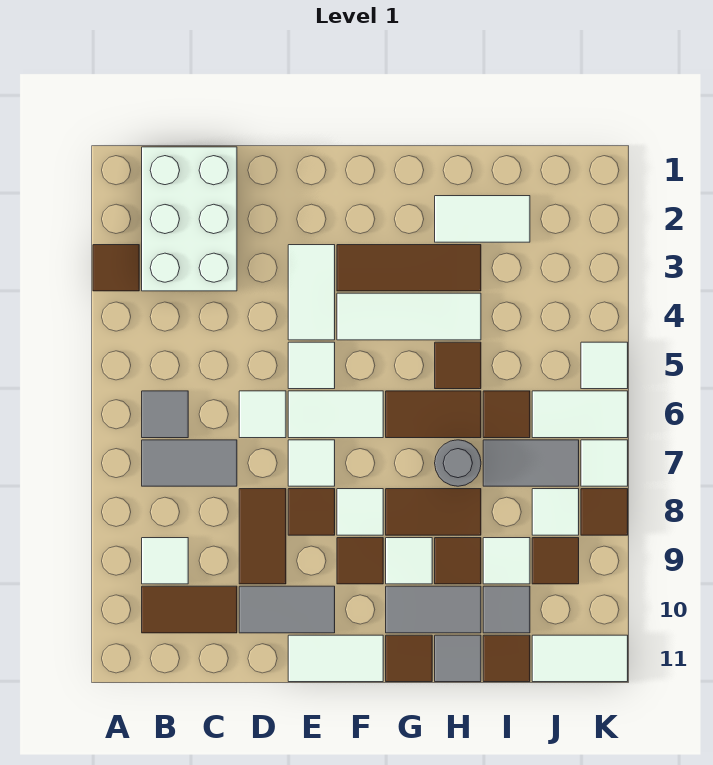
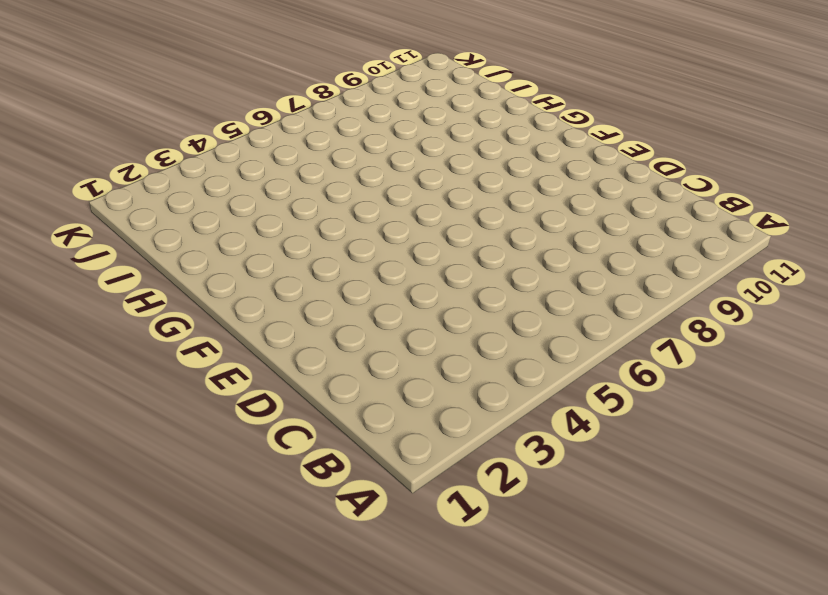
none -> brown tile A3 level 1
none -> white brick B1:C3 level 1
none -> grey tile B6 level 1
none -> grey tile B7:C7 level 1

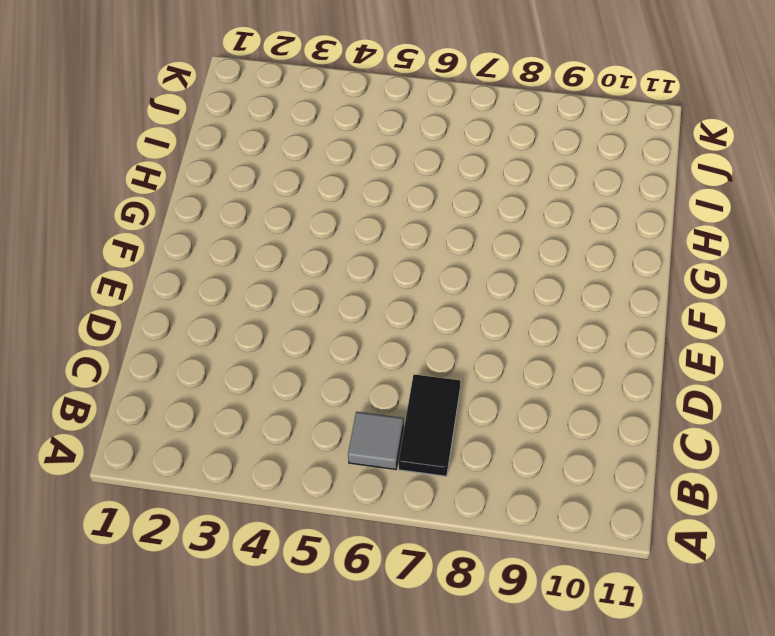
black tile B7:C7 level 1 -> grey tile B7:C7 level 1
none -> brown tile A3 level 1
none -> white brick B1:C3 level 1
none -> white tile B9 level 1
none -> brown tile B10:C10 level 1

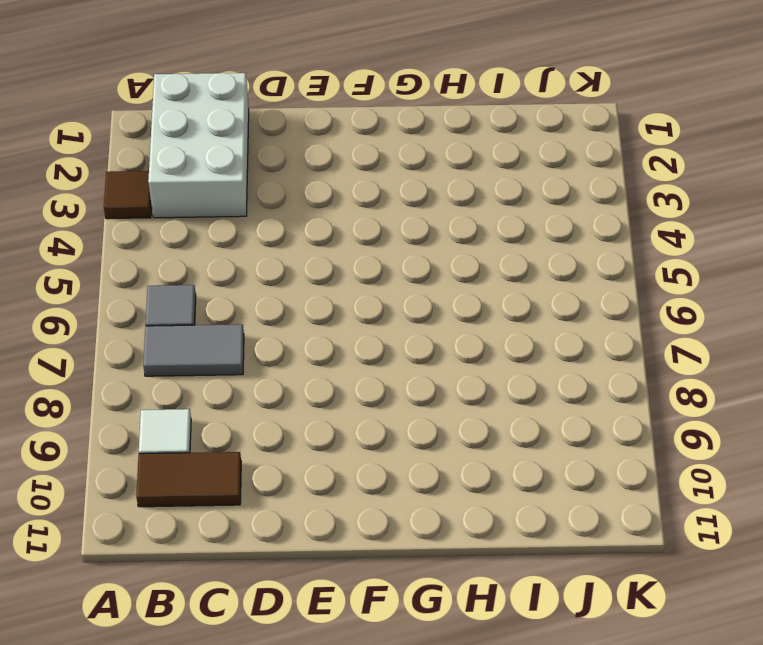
none -> white tile D6 level 1
none -> brown tile D8:D9 level 1
none -> grey tile D10:E10 level 1
none -> white tile E3:E4 level 1

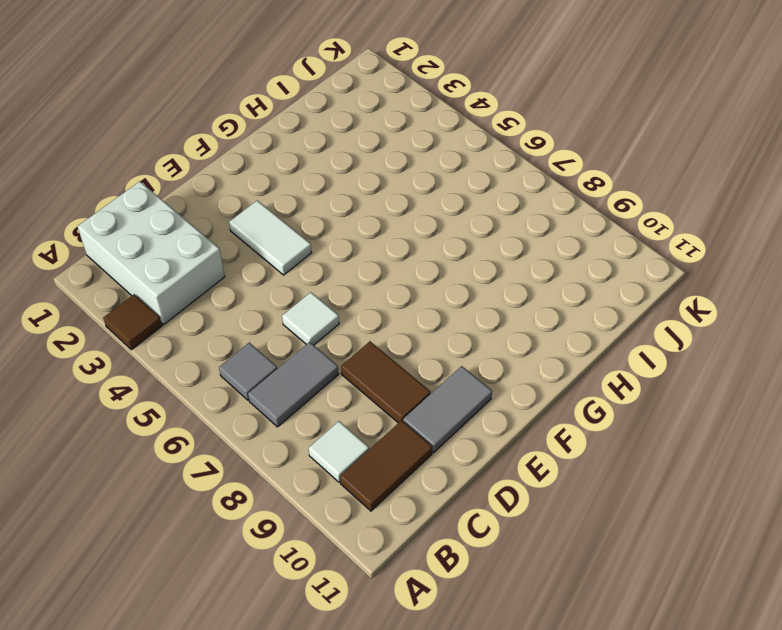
none -> white tile E5 level 1
none -> white tile E6:F6 level 1
none -> white tile E7 level 1
none -> brown tile E8 level 1

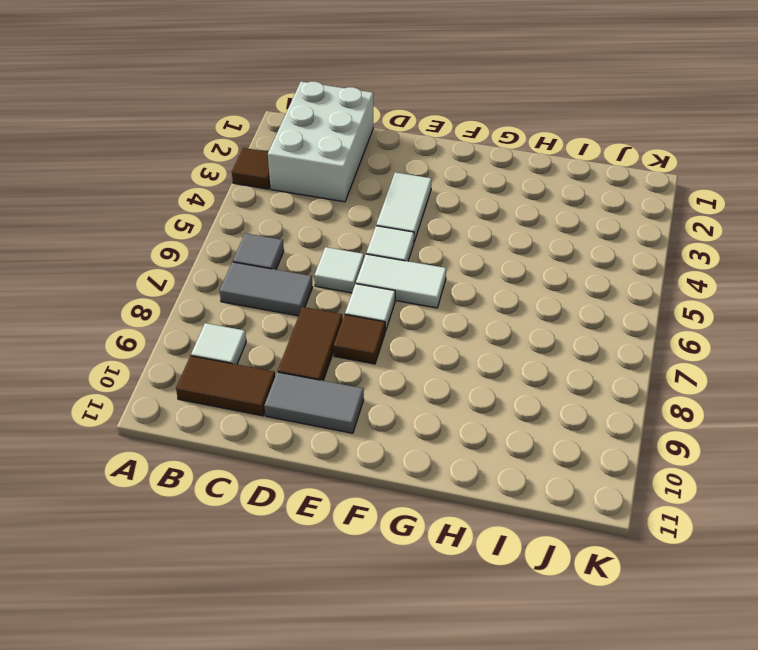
none -> white tile E11:F11 level 1
none -> brown tile F3:H3 level 1
none -> white tile F4:H4 level 1
none -> white tile F8 level 1

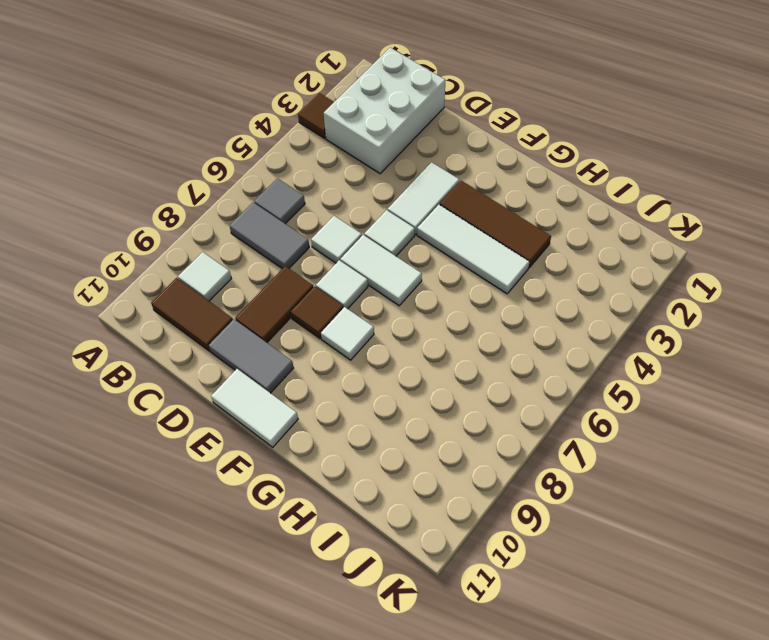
none -> brown tile F9 level 1
none -> brown tile G6:H6 level 1
none -> brown tile G8:H8 level 1
none -> white tile G9 level 1

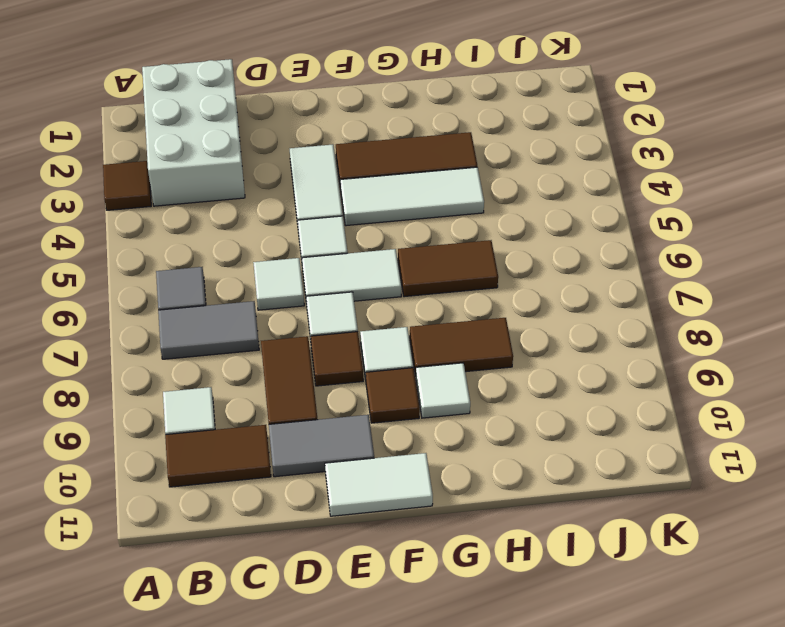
none -> grey tile G10:H10 level 1
none -> brown tile G11 level 1
none -> white tile H2:I2 level 1
none -> brown tile H5 level 1

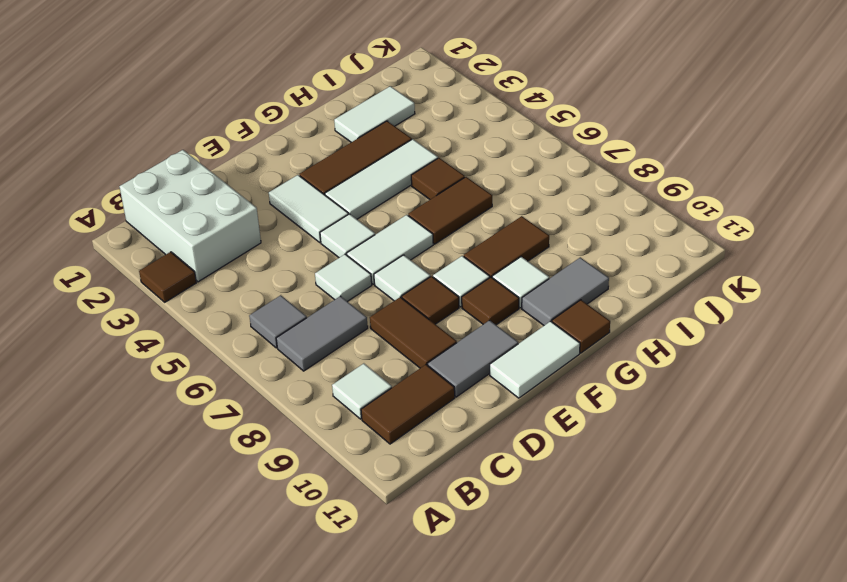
none -> grey round brick H7 level 1
none -> brown tile H9 level 1
none -> grey tile H11 level 1
none -> brown tile I6 level 1

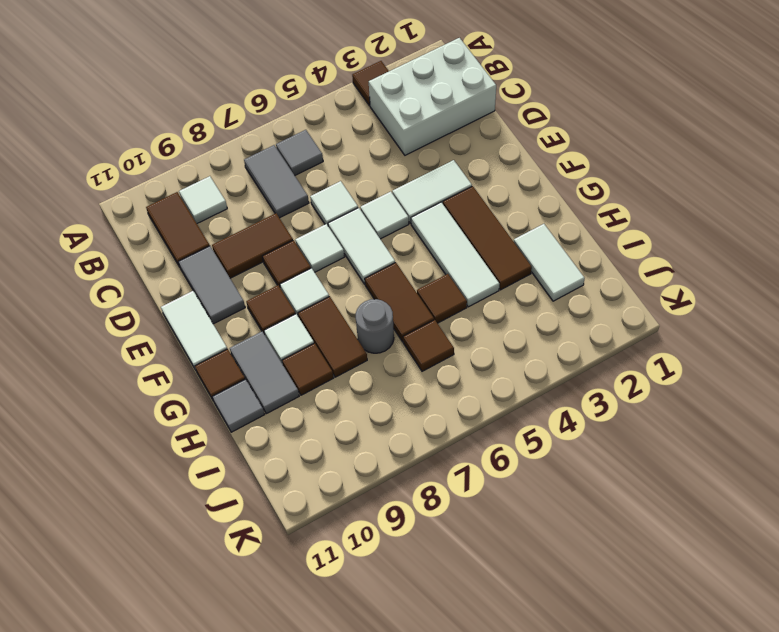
none -> grey tile I7:J7 level 1
none -> white tile I9 level 1
none -> grey tile I10 level 1
none -> brown tile I11 level 1

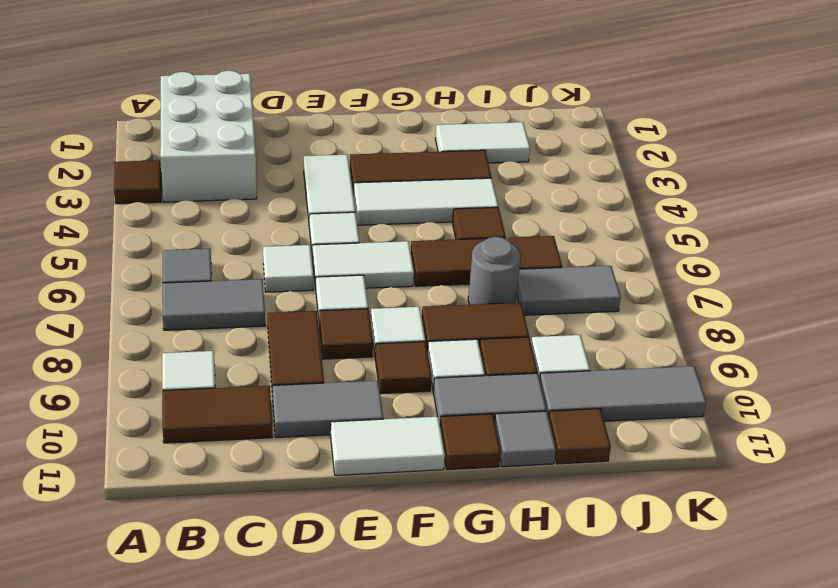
grey tile I10:K10 level 1 -> grey tile I10 level 1
none -> white tile J6:K6 level 1
none -> white tile J8 level 1
none -> brown tile J9 level 1
none -> white tile J11:K11 level 1

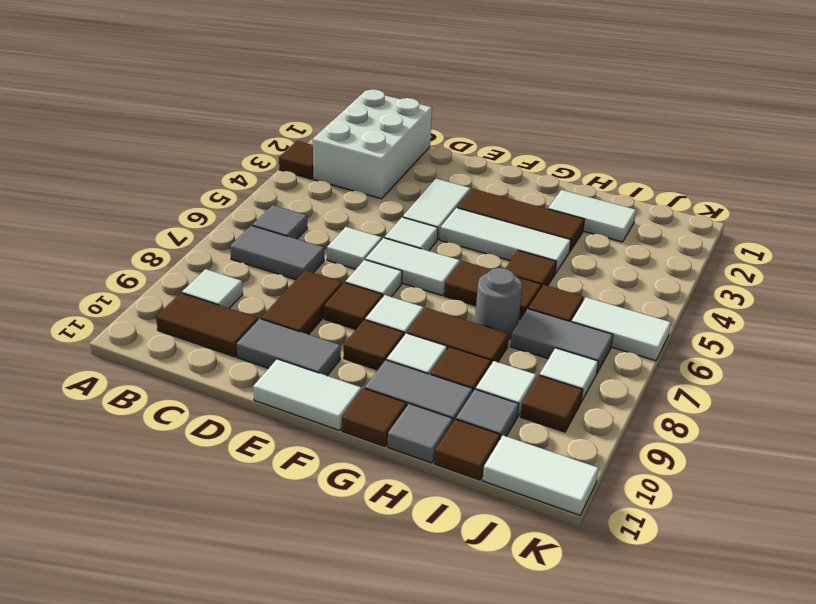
none -> white tile K5 level 1
none -> white tile K7 level 1
none -> brown tile K8 level 1

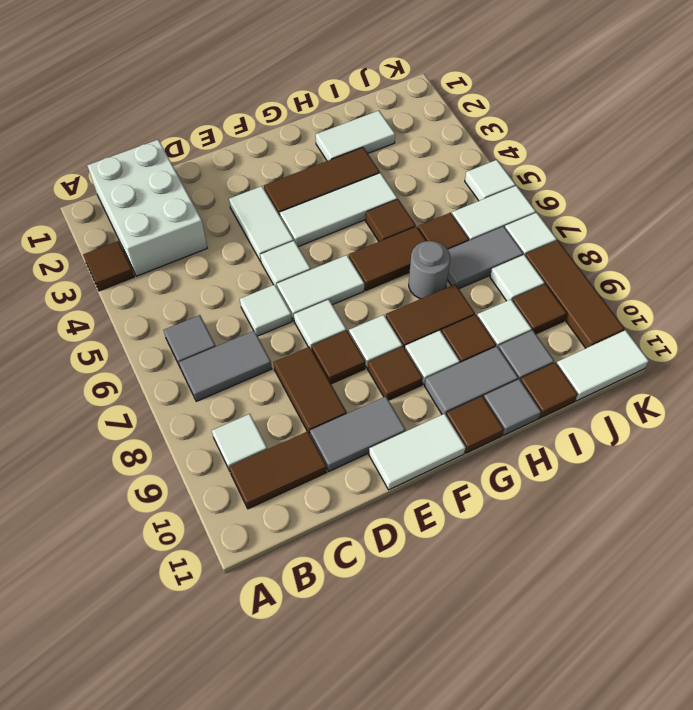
brown tile K8:K10 level 1 -> brown tile K8 level 1

